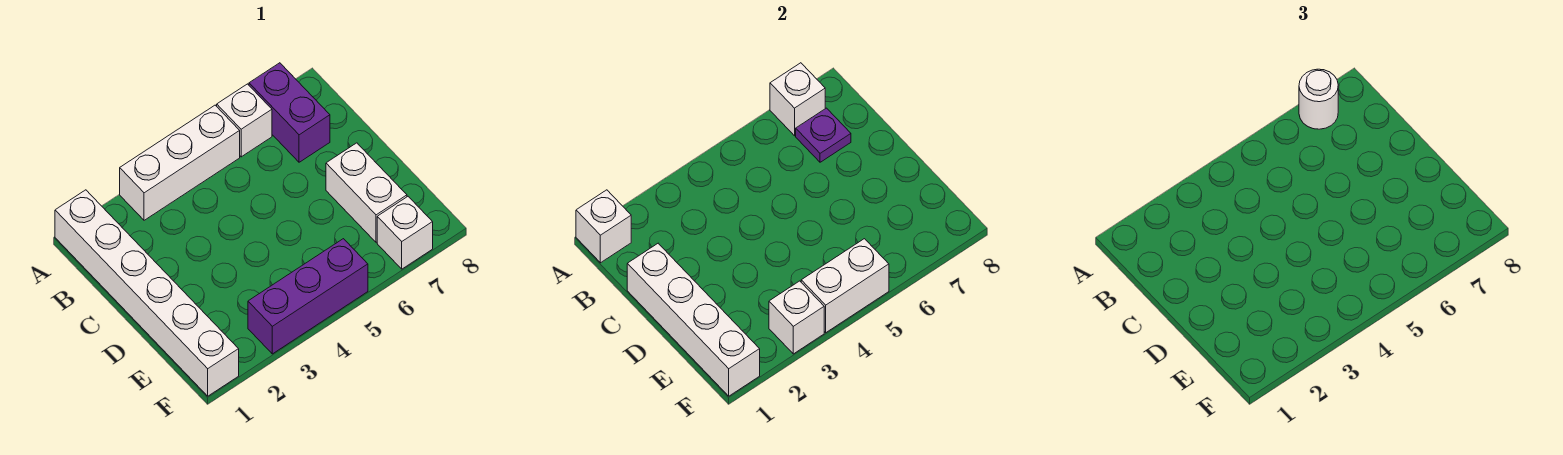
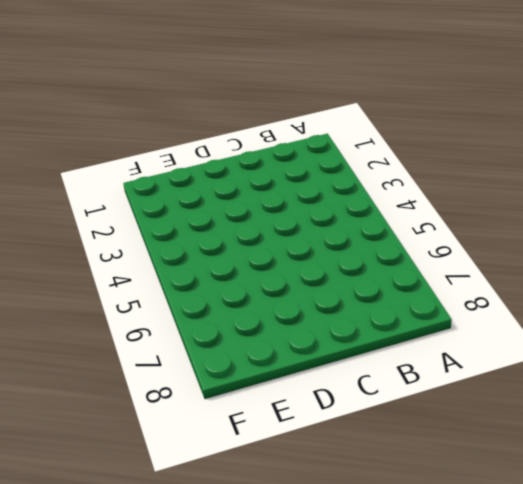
none -> white brick A1:F1 level 1
none -> white brick A3:A5 level 1
none -> white brick A6 level 1

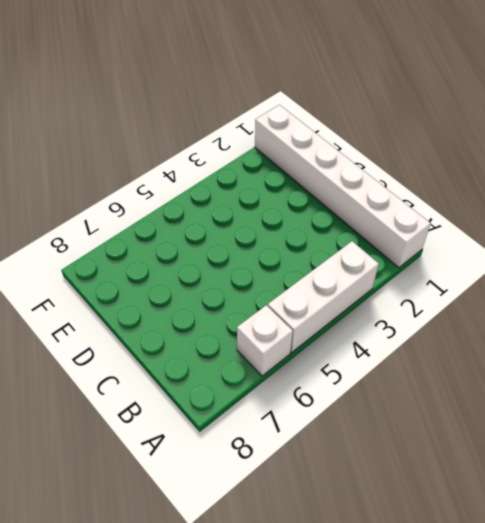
none -> purple brick A7:B7 level 1
none -> white brick D7:E7 level 1
none -> purple brick F3:F5 level 1

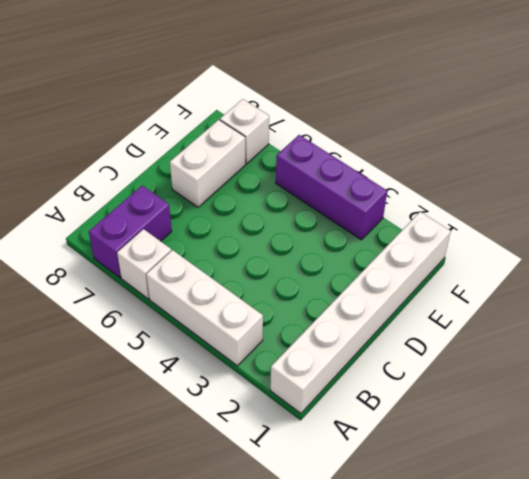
none -> white brick A1 level 2
none -> white brick A7 level 2
none -> purple plate B7 level 2

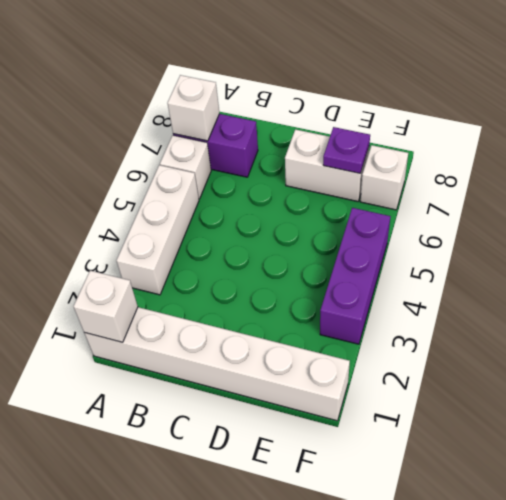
purple plate E7 level 2 -> purple plate B7 level 2
none -> white brick C1:F1 level 2
none -> white brick F3 level 2
none -> white brick F4:F5 level 2

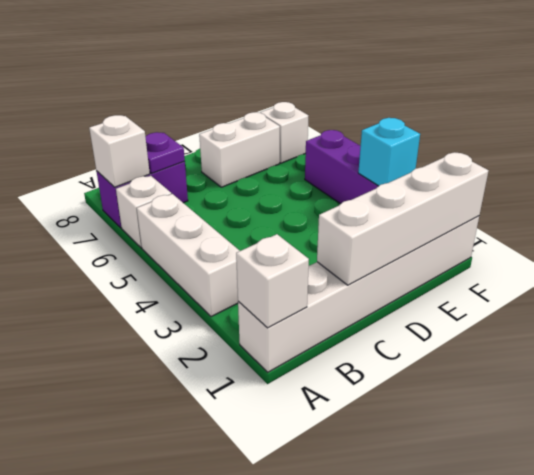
cyan brick F3 level 2 -> white brick F3 level 2
none -> white brick F4:F5 level 2
none -> white round brick A7 level 3

